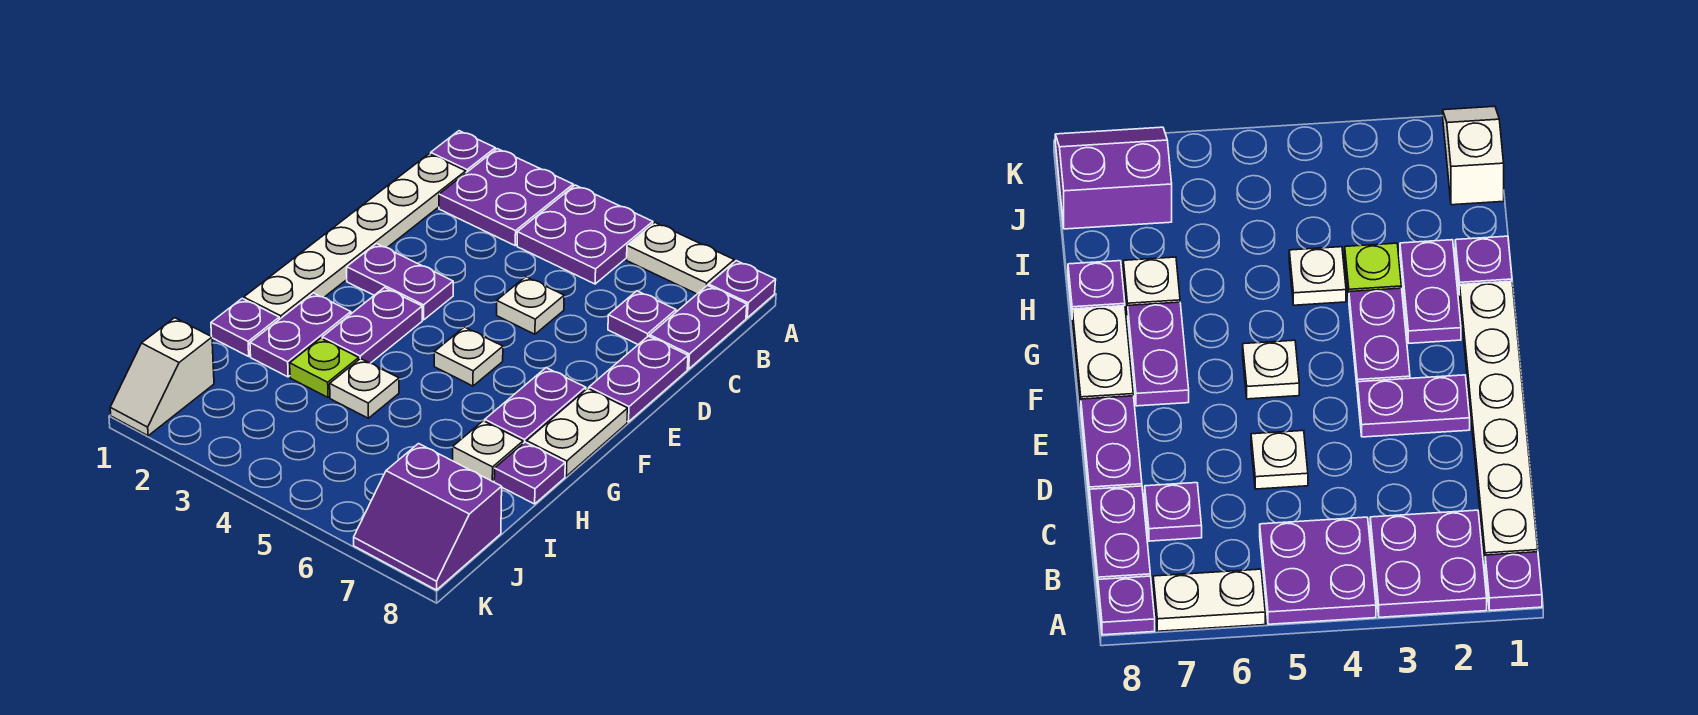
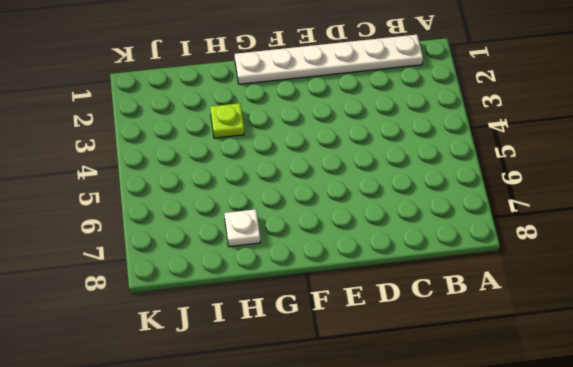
none -> purple plate A1 level 1
none -> purple plate A2:B3 level 1
none -> purple plate A4:B5 level 1

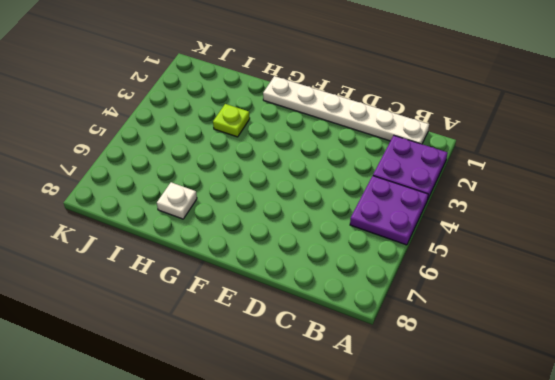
none -> purple plate A1 level 1
none -> white plate A6:A7 level 1
none -> purple plate A8 level 1

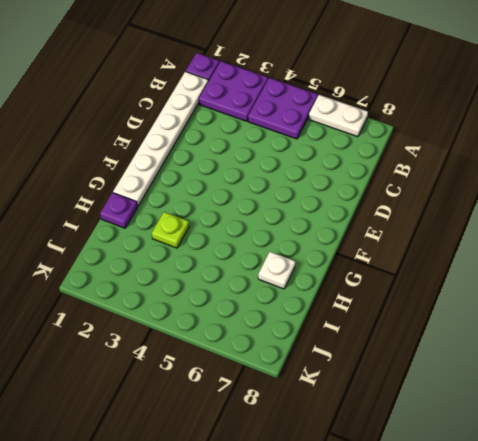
none -> purple plate A8 level 1
none -> purple plate B8:C8 level 1
none -> purple plate C7 level 1

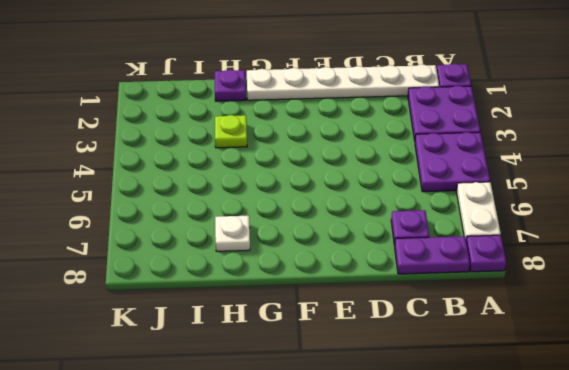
none -> white plate D5 level 1
none -> purple plate D8:E8 level 1
none -> purple plate E2:E3 level 1

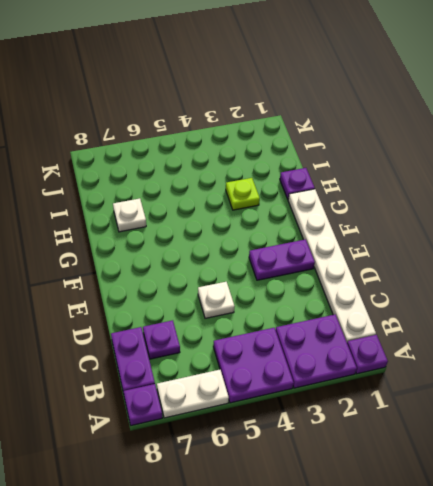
none -> purple plate D8:E8 level 1
none -> purple plate F3:G3 level 1
none -> white plate F5 level 1

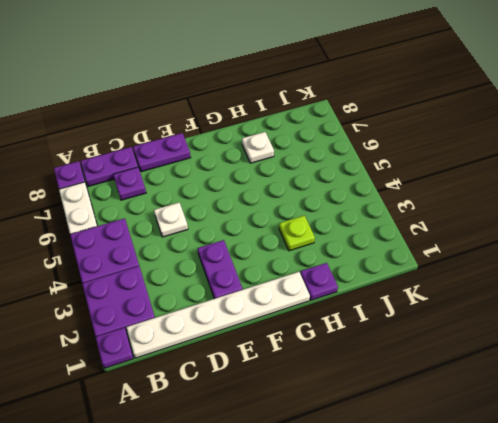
none -> purple plate F3:G3 level 1
none -> white plate F5 level 1
none -> purple plate F7:G7 level 1

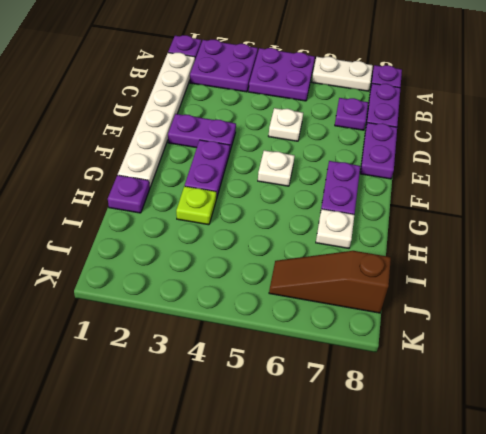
brown slope J6:J8 level 1 top 8 -> purple slope J7:K8 level 1 top J
none -> white plate F8:G8 level 1
none -> purple plate G2:H2 level 1
none -> white plate H4 level 1

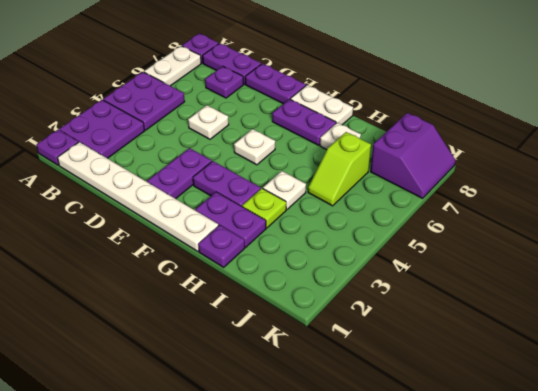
lime slope I5:I6 level 1 top 6 -> none
none -> purple plate H8 level 1
none -> white slope J1:K1 level 1 top J

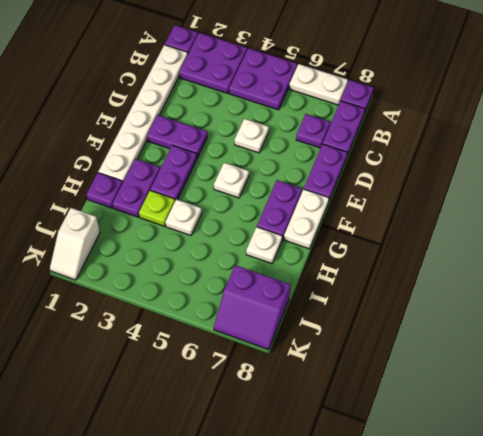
none -> purple plate H8 level 1

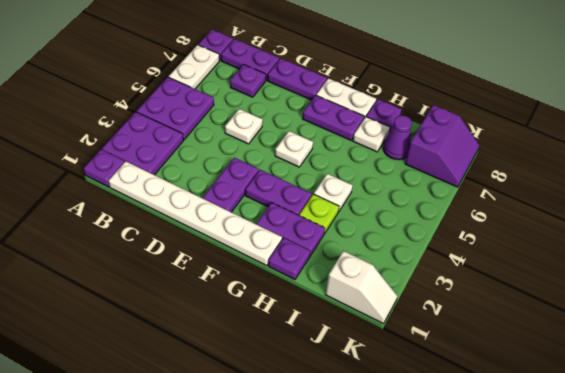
purple cone I7 level 1 -> none

